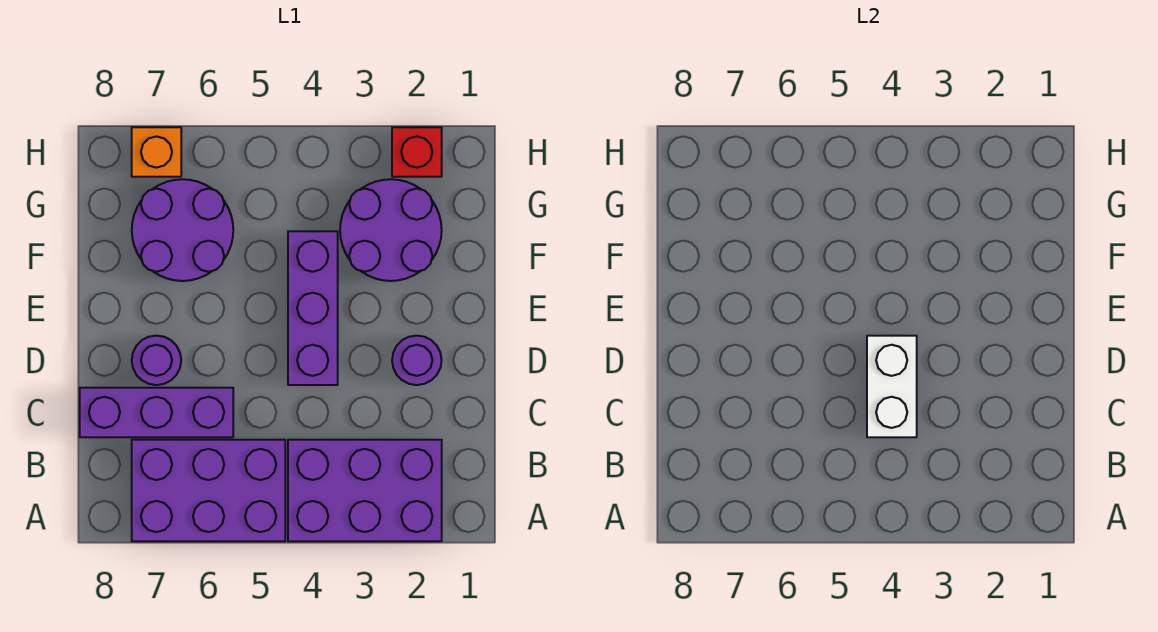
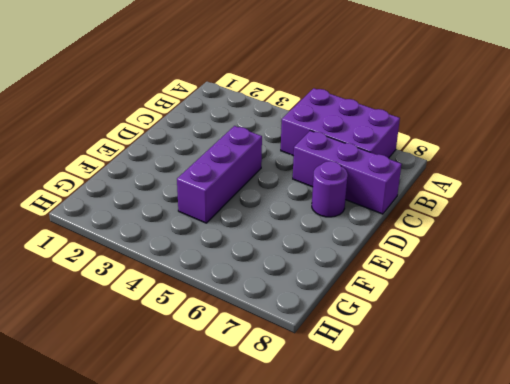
none -> purple brick A2:B4 level 1
none -> purple round brick D2 level 1

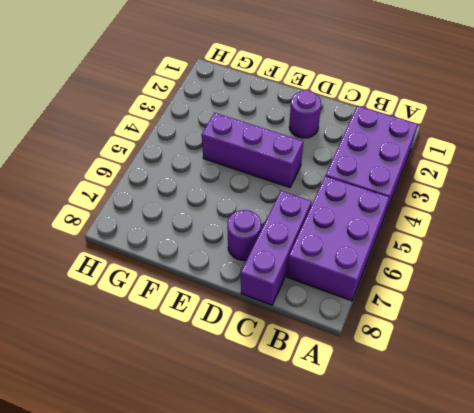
none -> purple round brick F2:G3 level 1
none -> purple round brick F6:G7 level 1

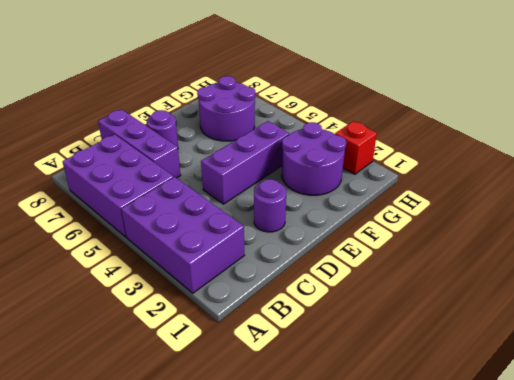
none -> orange brick H7 level 1
none -> white brick C4:D4 level 2

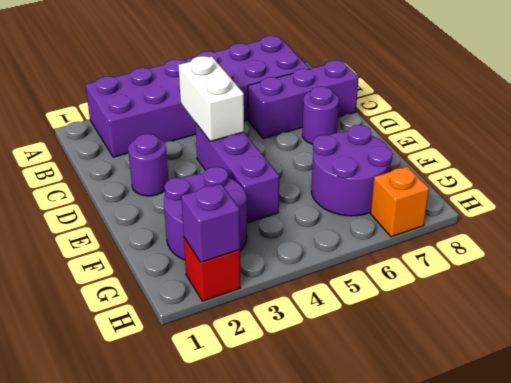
purple brick H2 level 2 -> none

